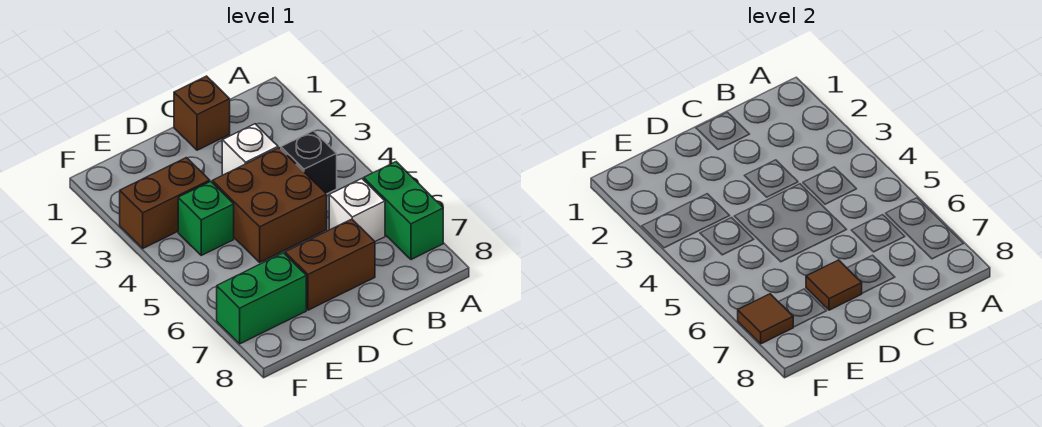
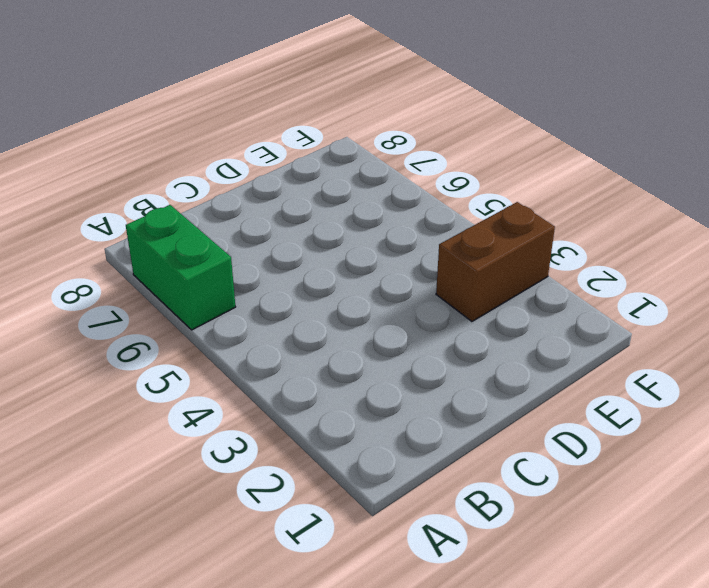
none -> black brick B4 level 1
none -> white brick B6 level 1
none -> brown brick C1 level 1

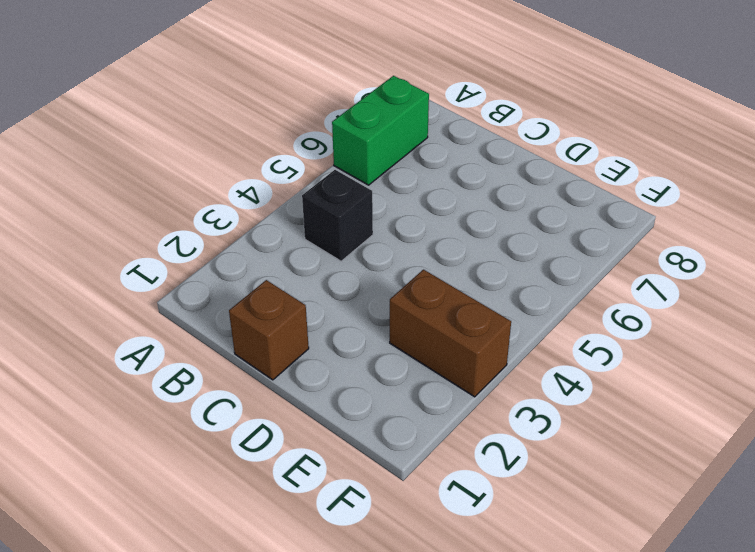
none -> white brick B6 level 1
none -> white brick C3 level 1
none -> brown brick C4:D5 level 1

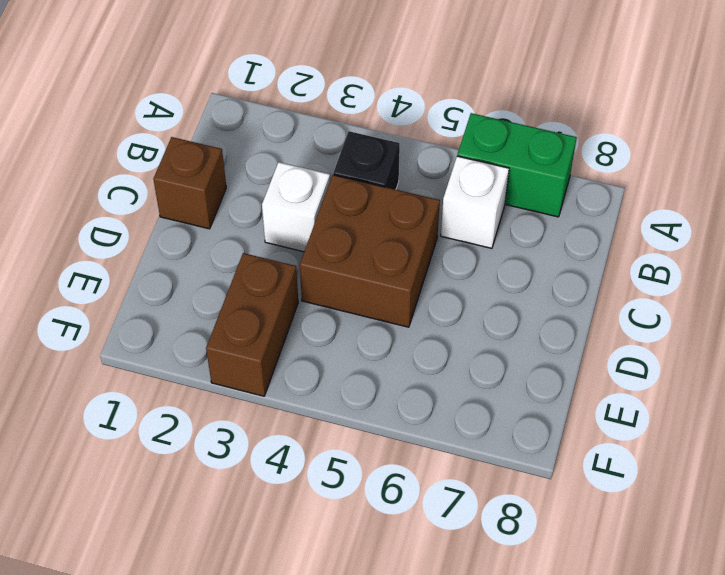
none -> brown brick C7:D7 level 1
none -> green brick E4 level 1
none -> green brick E7:F7 level 1

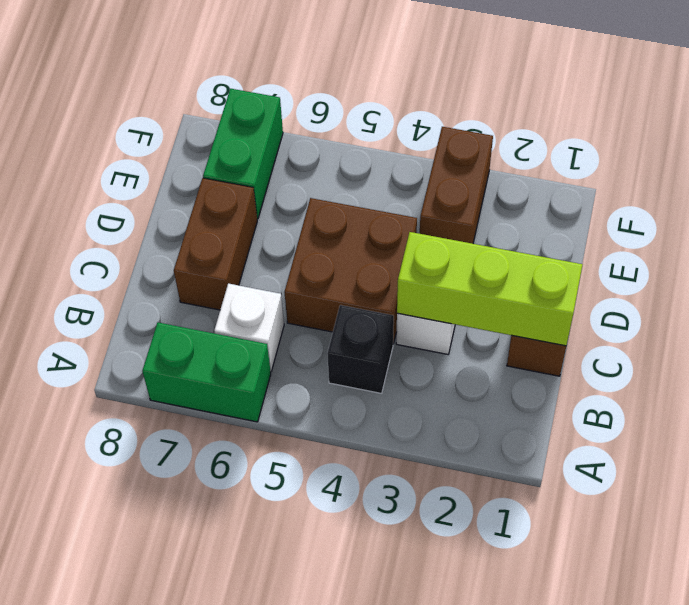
lime brick C1:C3 level 2 -> none
none -> green brick E4 level 1
none -> brown tile D7 level 2
none -> brown tile F7 level 2

